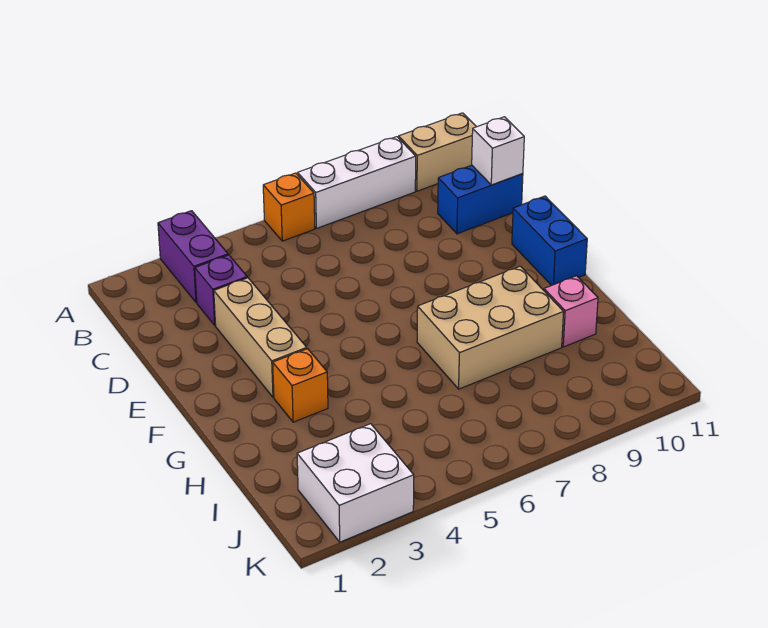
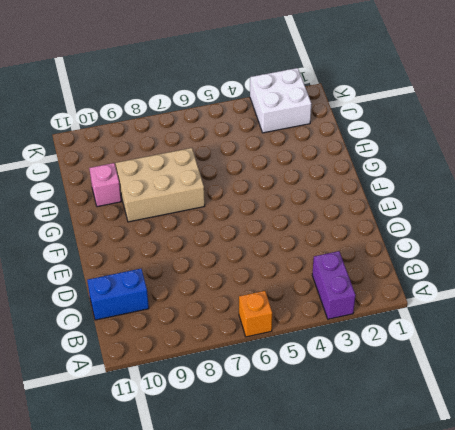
none -> white brick A7:A9 level 1
none -> tan brick A10:A11 level 1
none -> purple brick C3 level 1

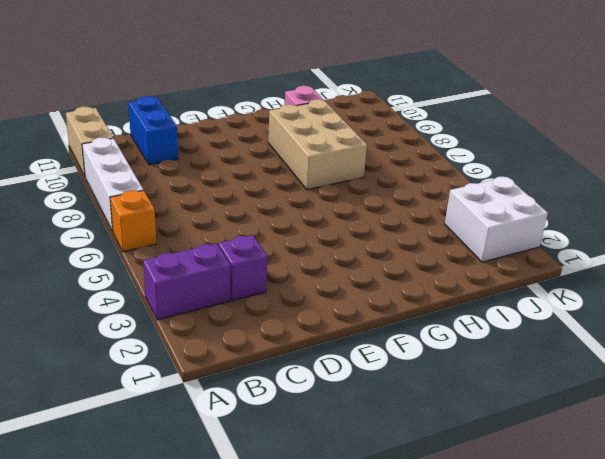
none -> tan brick D3:F3 level 1
none -> blue brick E11:F11 level 1
none -> orange brick G3 level 1

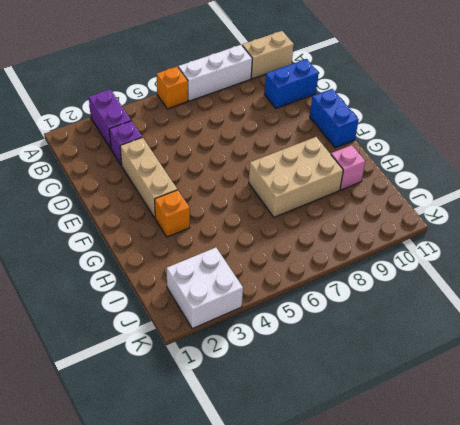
none -> white brick C11 level 2

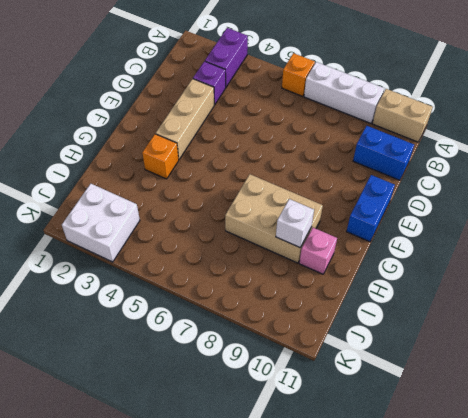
white brick H9 level 2 -> white brick C11 level 2

